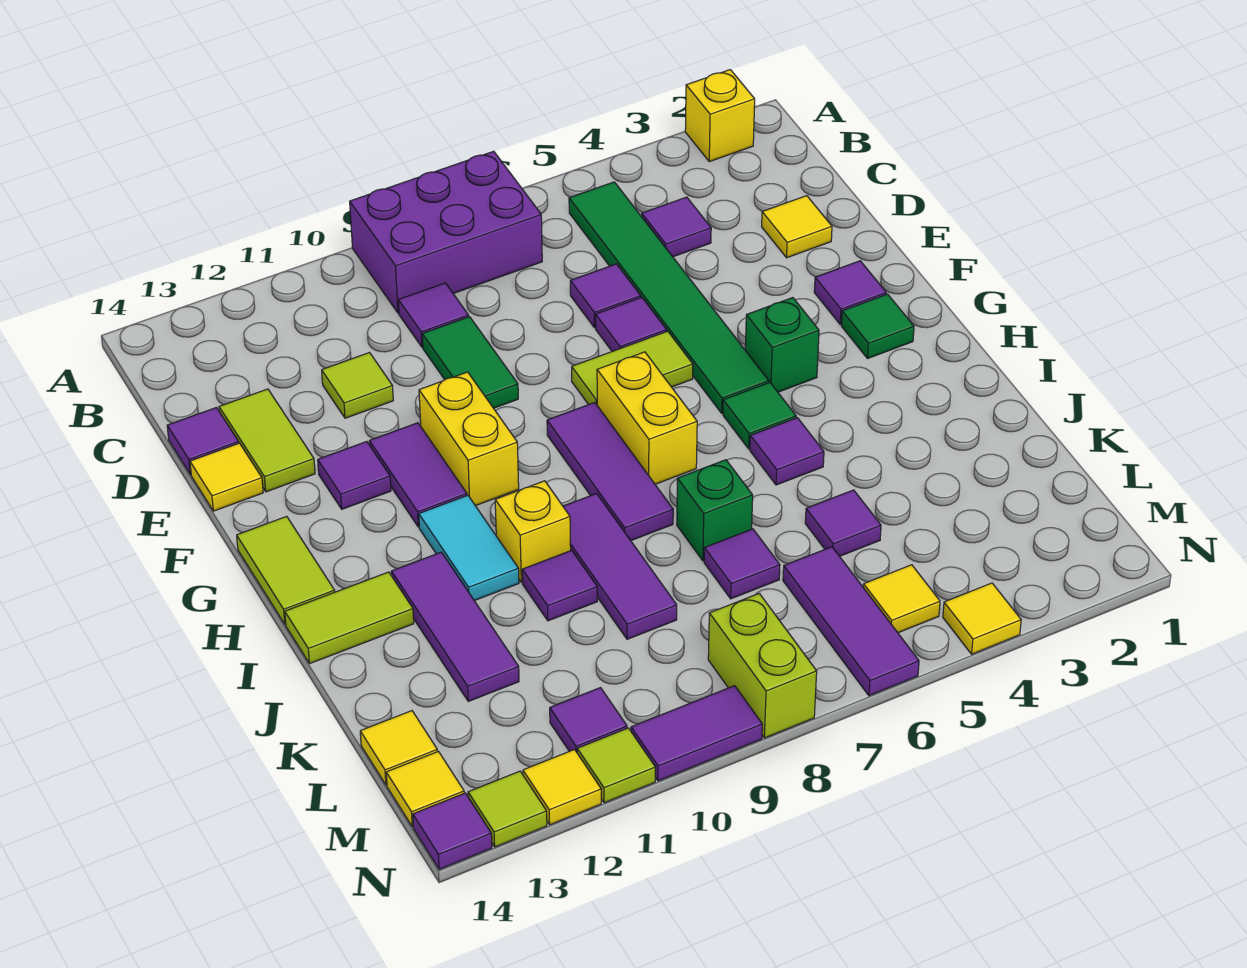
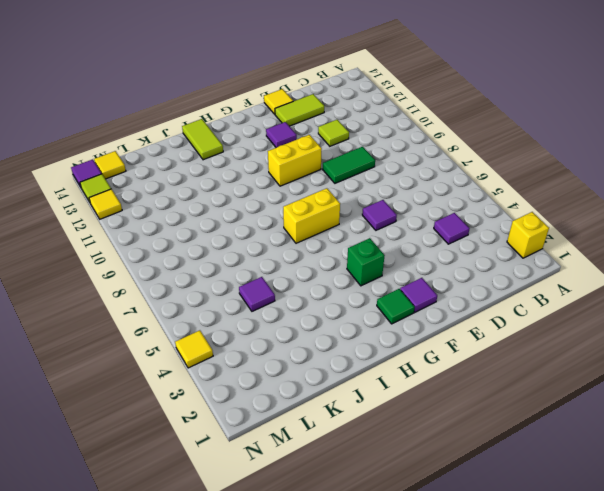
none -> purple brick A7:B9 level 1
none -> green tile B5:G5 level 1
none -> purple tile C9 level 1
none -> yellow tile D2 level 1

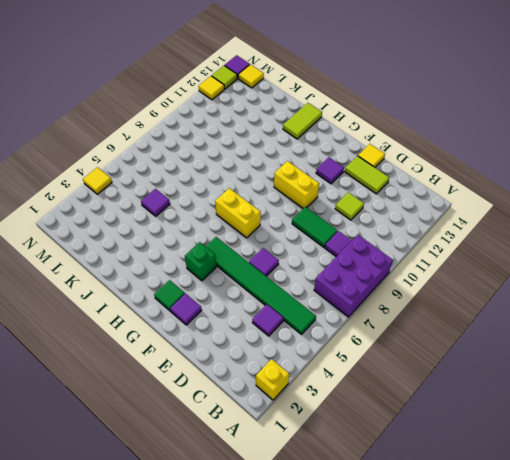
none -> yellow tile D2 level 1
none -> purple tile D6 level 1
none -> purple tile D14 level 1
none -> lime tile F6:F7 level 1

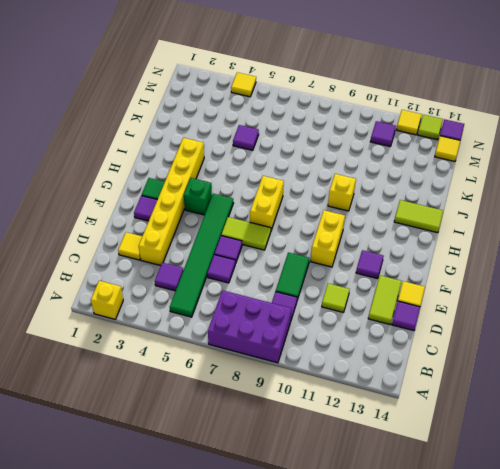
yellow brick D3:I3 level 1 -> none
none -> purple tile F11:G11 level 1
none -> purple tile G8:I8 level 1
none -> lime tile G14:H14 level 1
none -> green tile H5 level 1

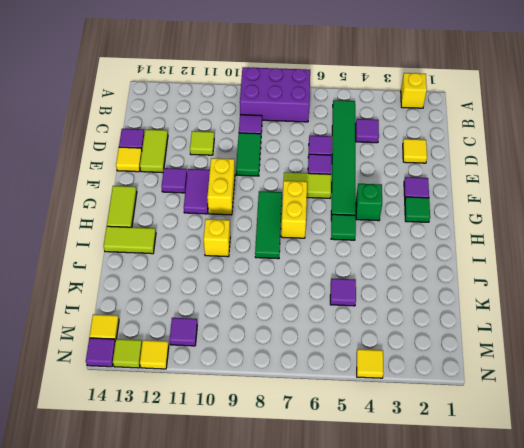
green tile G8:I8 level 1 -> purple tile G8:I8 level 1
none -> cyan tile H11:I11 level 1
none -> purple tile I5 level 1
none -> purple tile I9:K9 level 1
none -> purple tile I12:K12 level 1

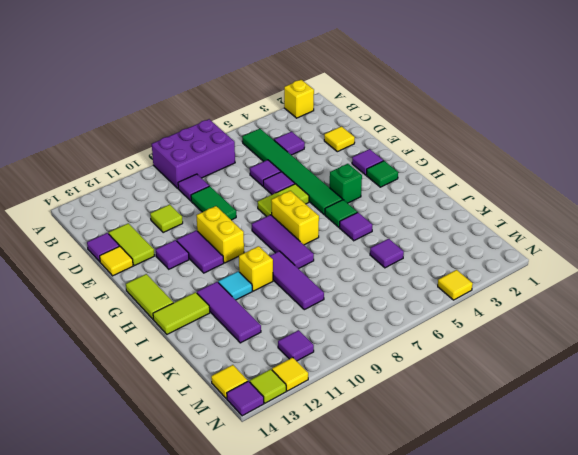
cyan tile I11 level 1 -> cyan tile H11:I11 level 1
none -> green brick J7 level 1
none -> purple tile J10 level 1
none -> purple tile K7 level 1
none -> purple tile L6:N6 level 1

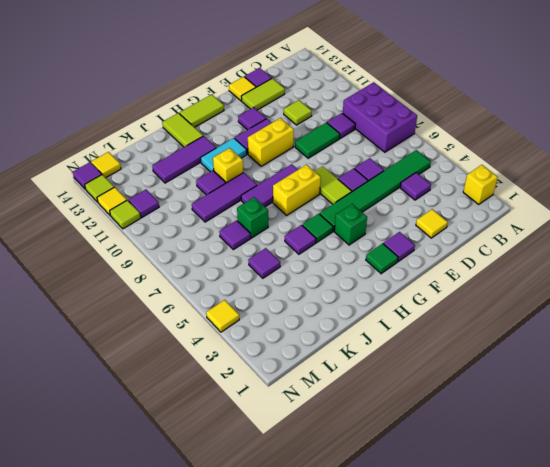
none -> purple tile L6:N6 level 1
none -> yellow tile L14 level 1
none -> yellow tile M5 level 1
none -> lime brick M8:N8 level 1

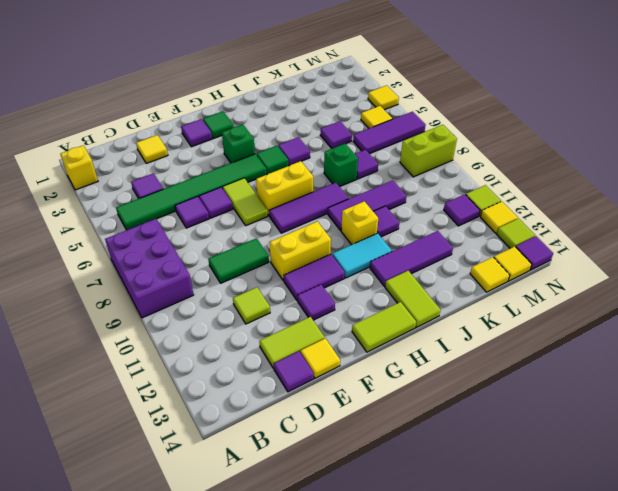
none -> purple tile C9 level 1
none -> purple tile N9:N10 level 1

